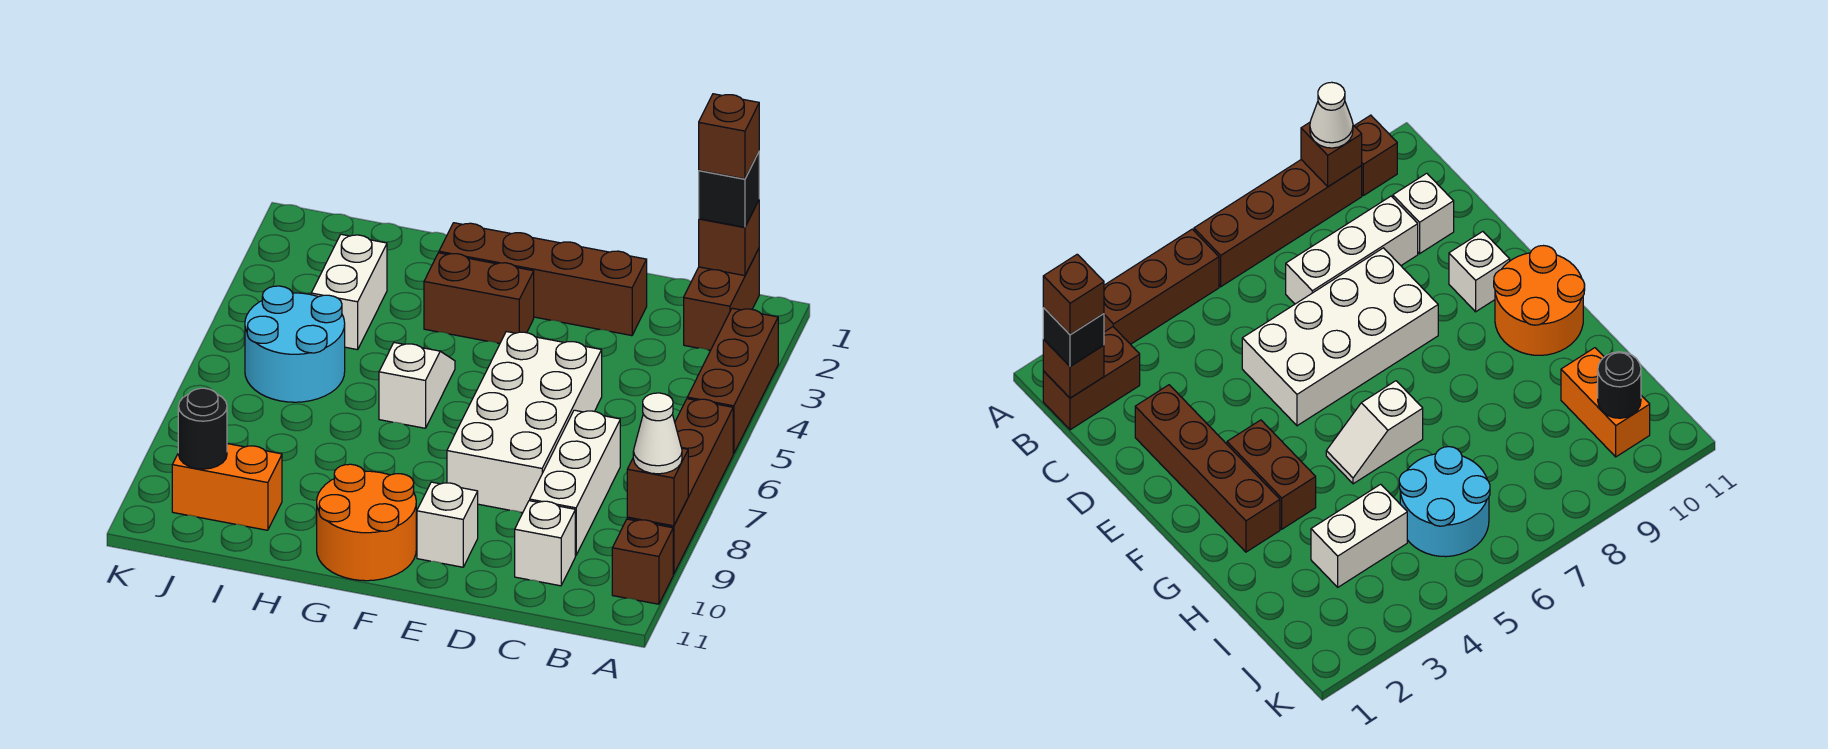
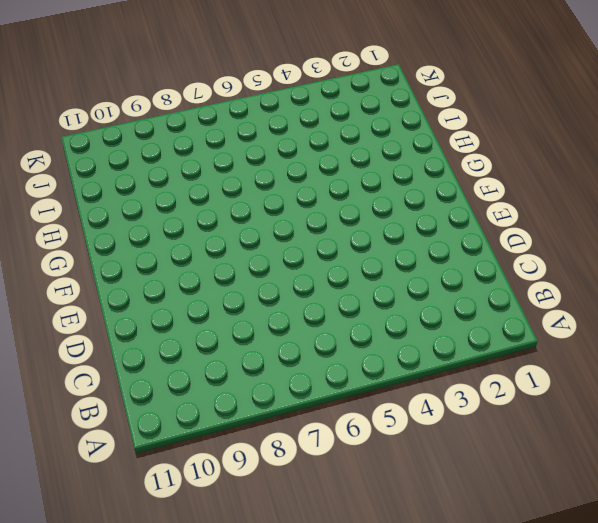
none -> brown brick A3:A5 level 1
none -> brown brick A6:A9 level 1
none -> brown brick A10 level 1

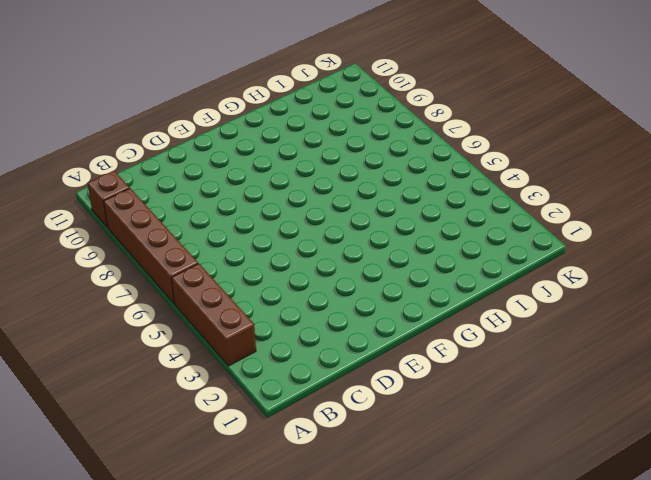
none -> brown brick B1:B2 level 1
none -> white brick C7:C9 level 1
none -> white brick C10 level 1

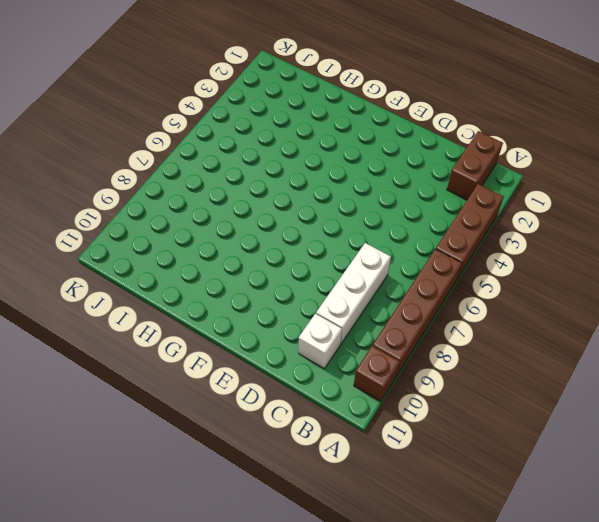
none -> brown brick D2:G2 level 1
none -> white brick D5:E8 level 1
none -> white brick E10 level 1

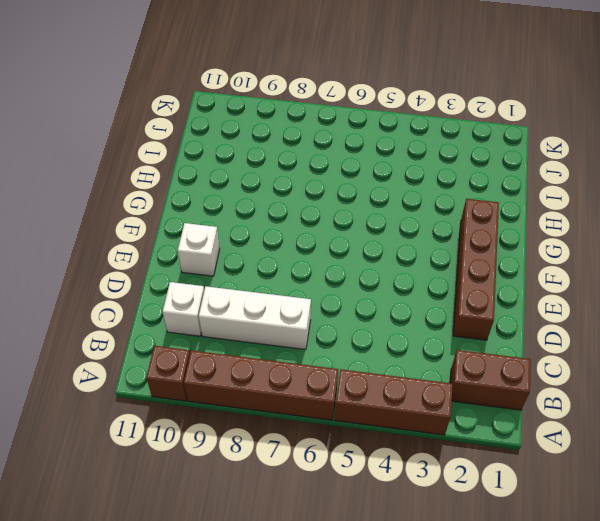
none -> white brick D5:E8 level 1
none -> brown brick F3:G3 level 1
none -> orange round brick F10:G11 level 1

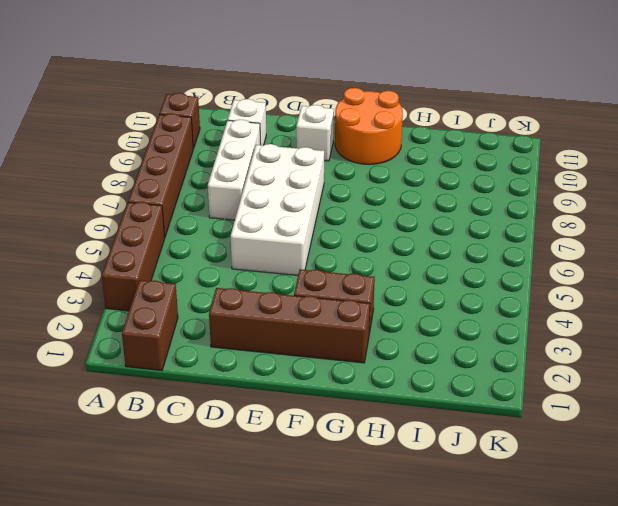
none -> white slope G5:G6 level 1 top 6
none -> white brick I3:I4 level 1
none -> cyan round brick I5:J6 level 1

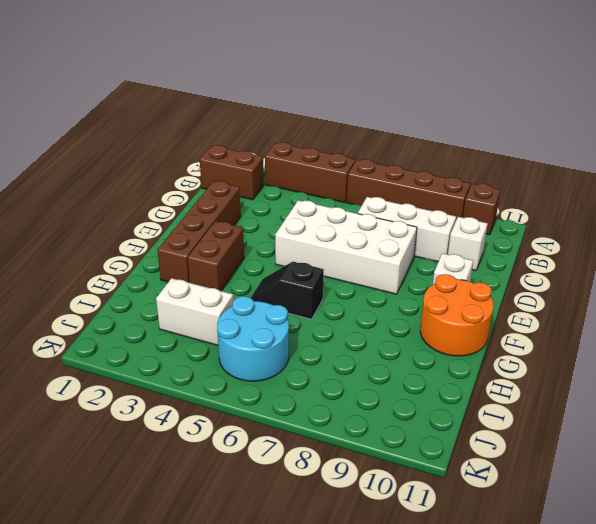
black slope G5:G6 level 1 top 6 -> white slope G5:G6 level 1 top 6
none -> orange brick I10:J10 level 1
none -> brown brick A9 level 2
none -> brown brick B1 level 2

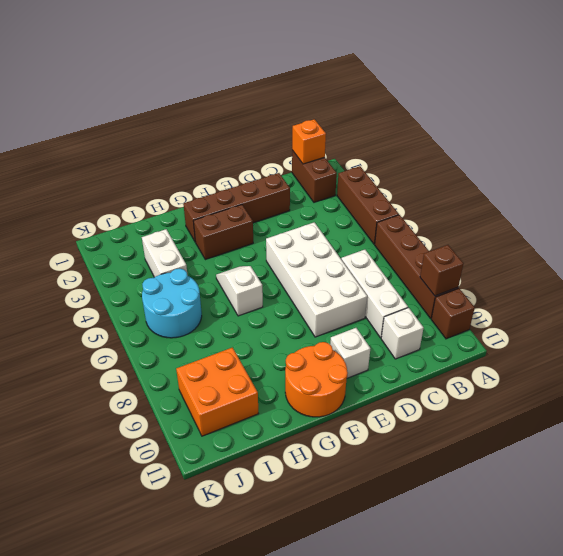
orange brick B1 level 2 -> brown brick B1 level 2
orange brick I9:J10 level 1 -> orange brick I10:J10 level 1
none -> black round brick J10 level 2
none -> white cone A9 level 3
none -> black brick B1 level 3

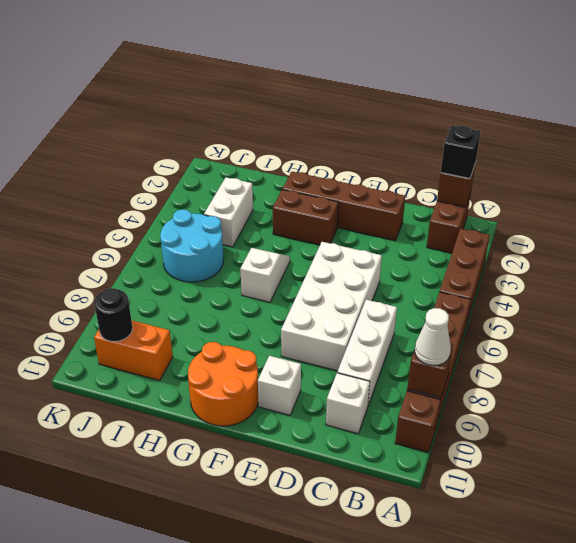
none -> brown brick B1 level 4

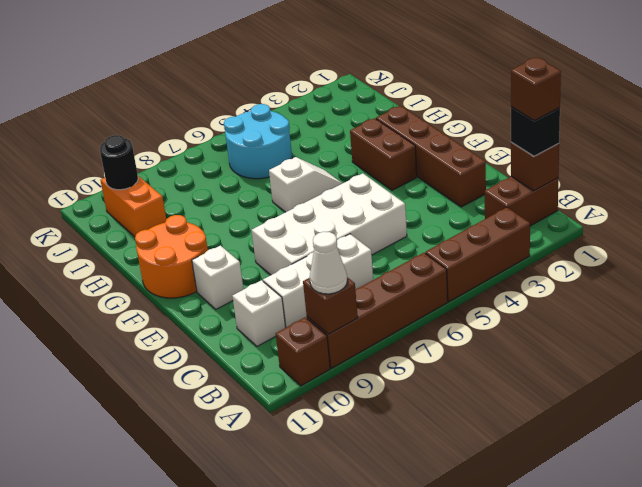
none -> white brick I3:I4 level 1

